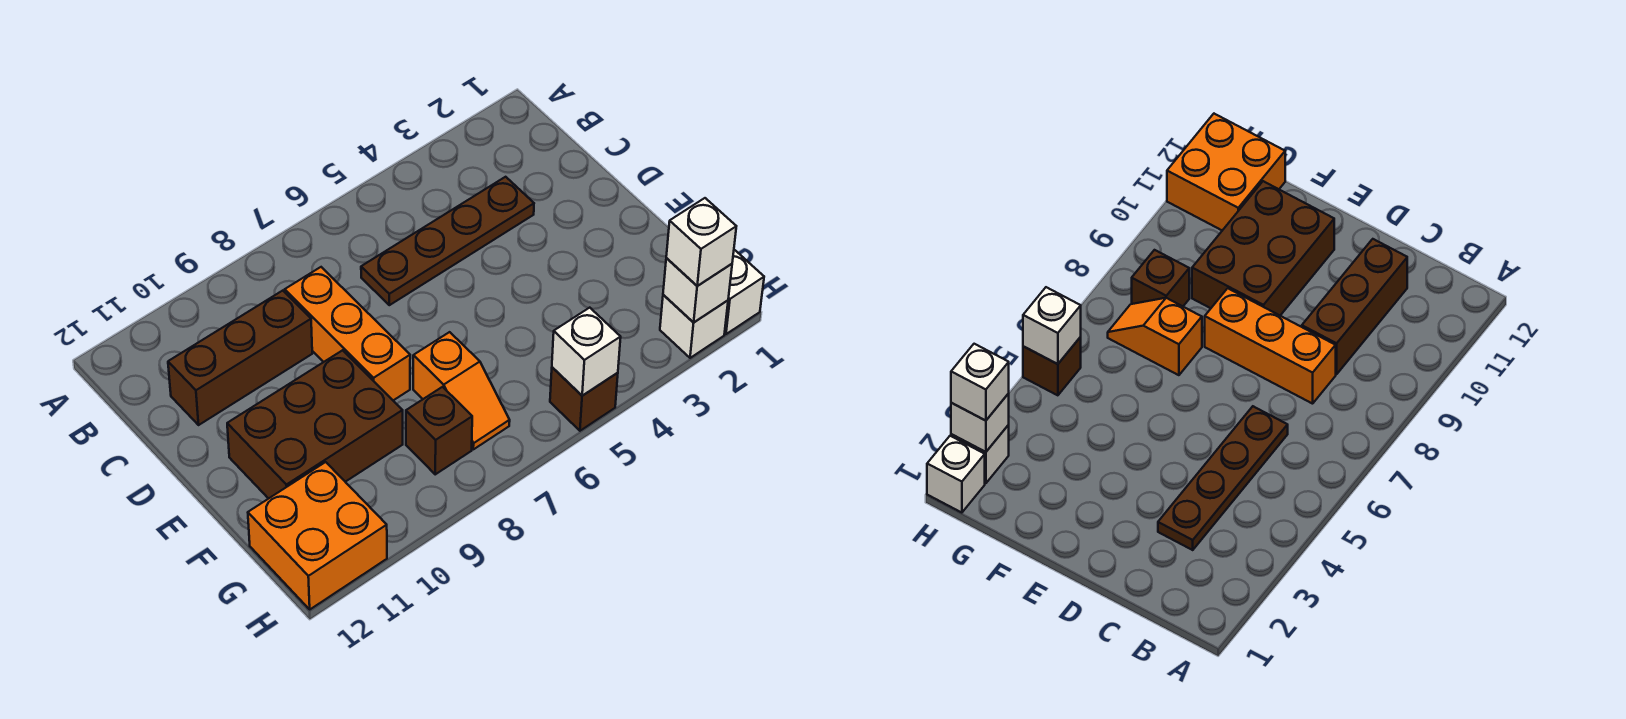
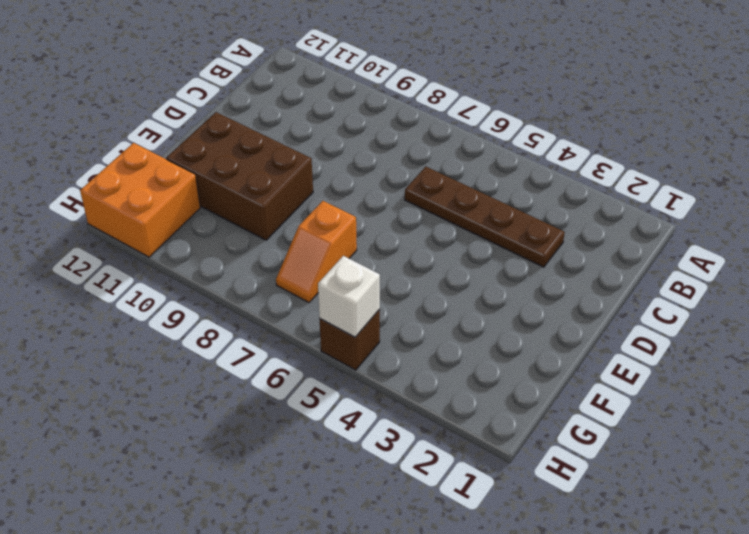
none -> orange brick C8:E8 level 1
none -> brown brick C9:C11 level 1
none -> brown brick G8 level 1

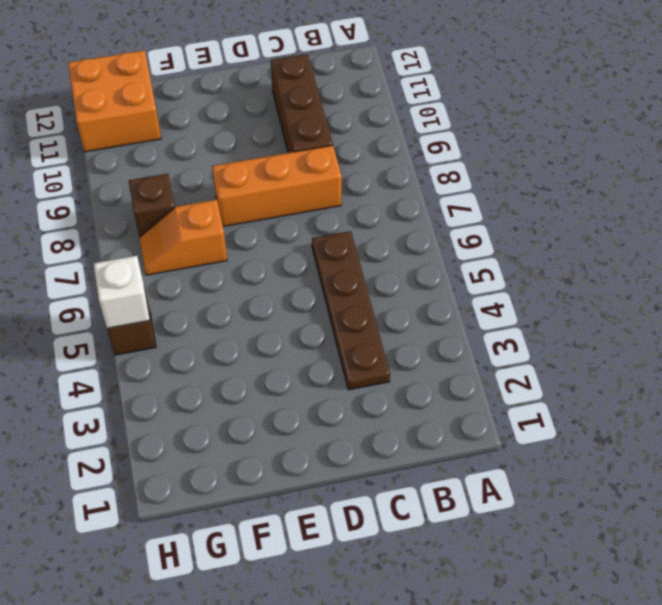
none -> brown brick E9:F11 level 1
none -> white brick H1 level 1
none -> white brick H2 level 1

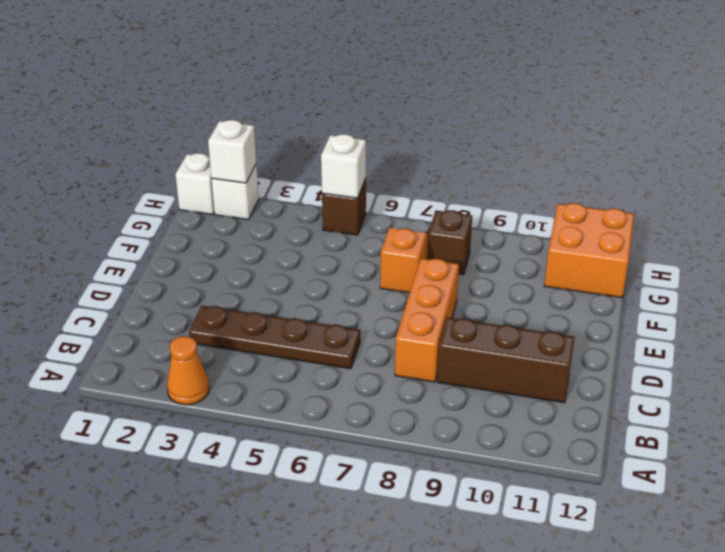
orange cone A3 level 1 -> none
none -> brown brick E9:F11 level 1
none -> white brick H2 level 3

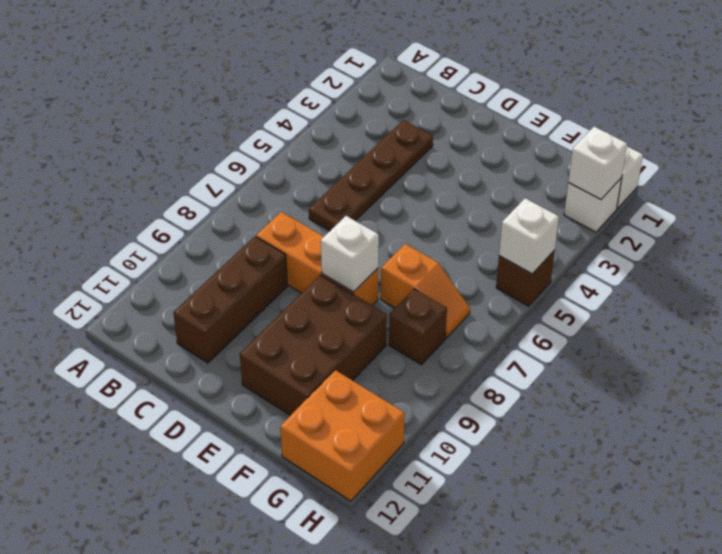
white brick E8 level 2 -> white brick H2 level 3

